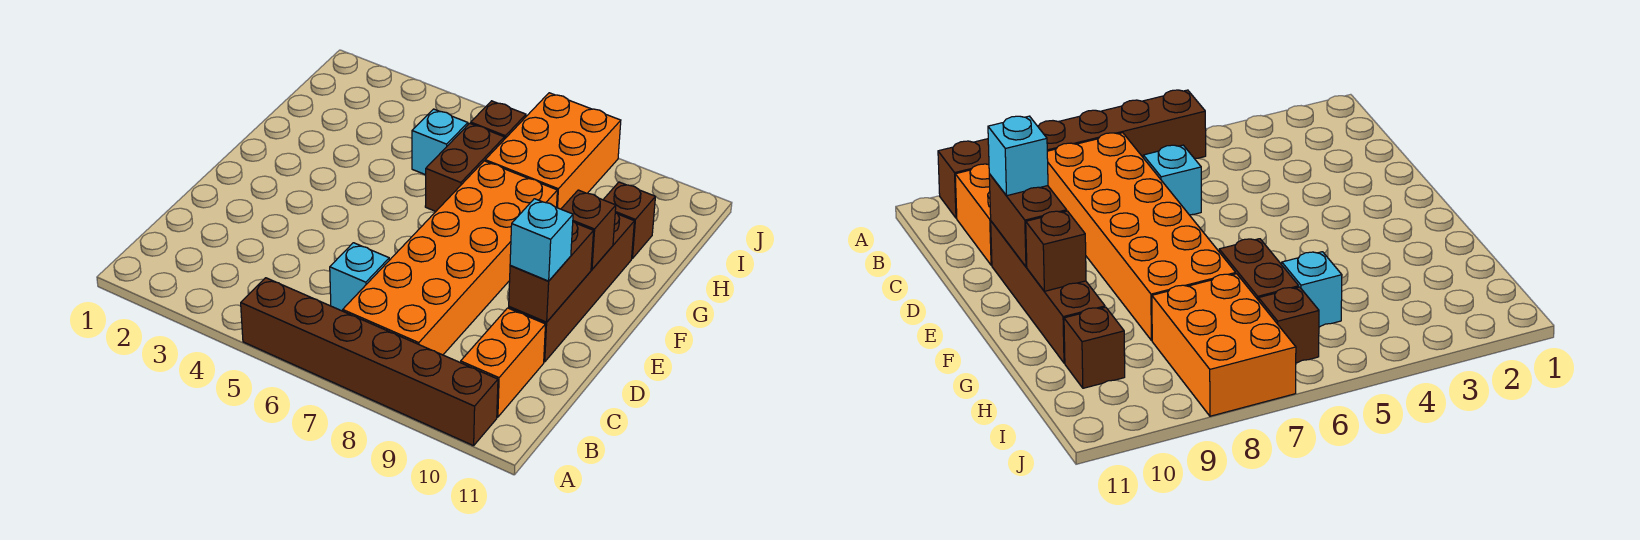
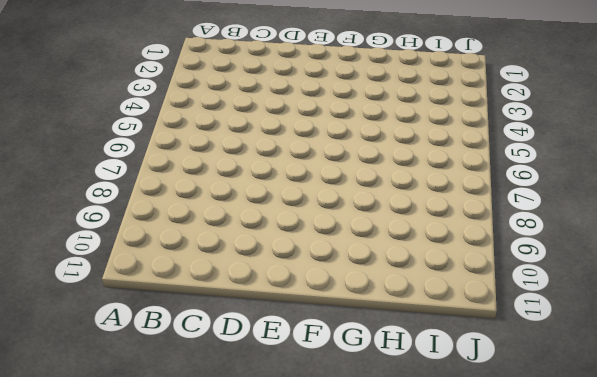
none -> brown brick A5:A10 level 1
none -> orange brick B7:G8 level 1
none -> orange brick B10:C10 level 1

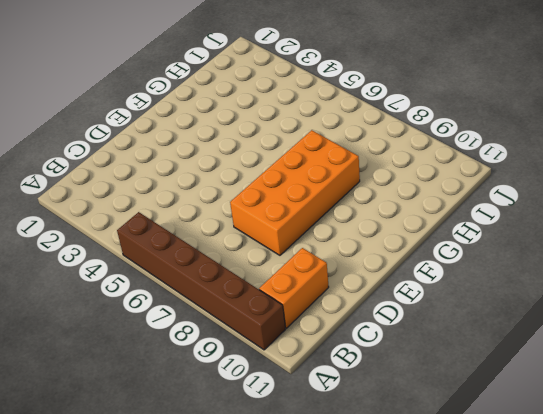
orange brick D7:G8 level 1 -> orange brick B7:G8 level 1
none -> cyan brick C6 level 1
none -> brown brick D10:G10 level 1
none -> brown brick G6:H6 level 1

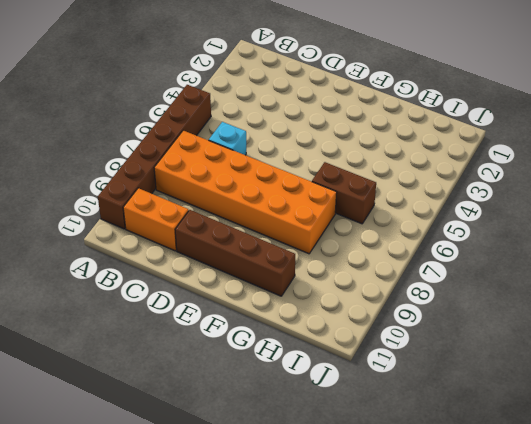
none -> cyan brick H5 level 1
none -> orange brick H7:J8 level 1
none -> brown brick H10 level 1

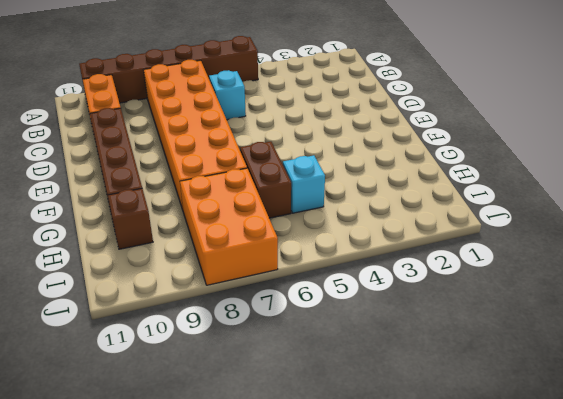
none -> brown brick I6 level 1
none -> brown brick D10:E10 level 2
none -> brown brick F10 level 2

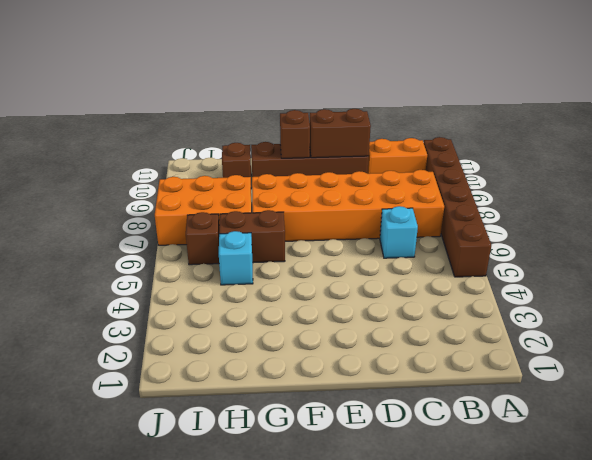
none -> cyan brick D10 level 3

